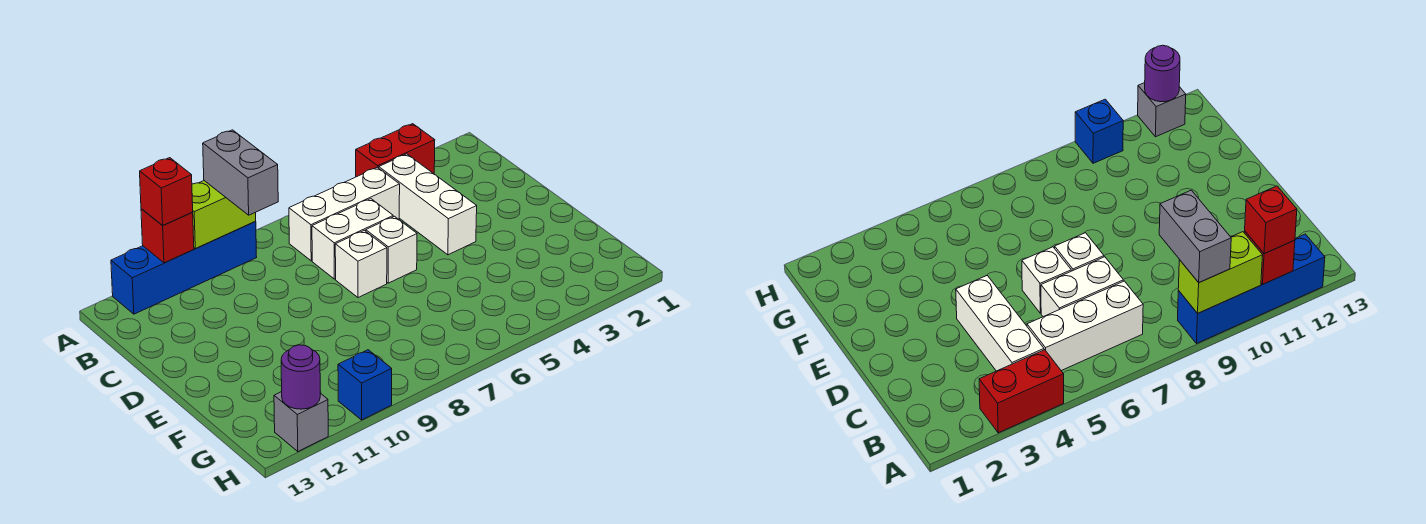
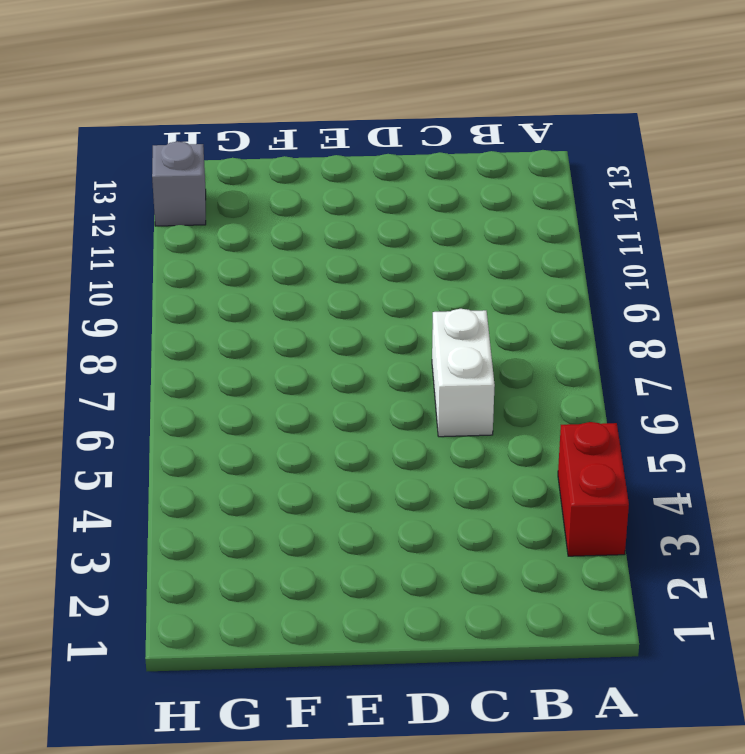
none -> blue brick A9:A12 level 1
none -> white brick B4:D4 level 1
none -> white brick B5:B7 level 1

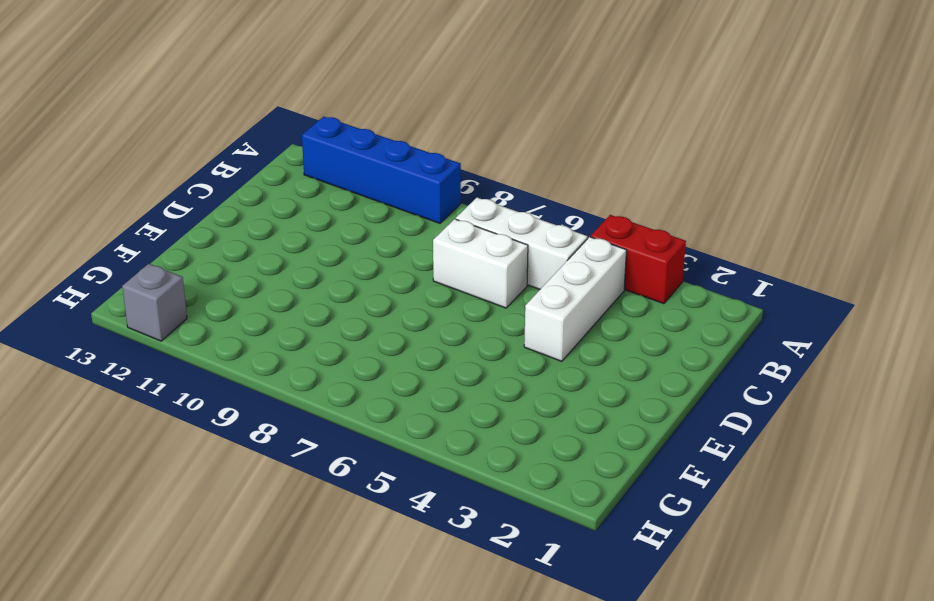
none -> white brick D6 level 1
none -> white brick D7 level 1
none -> blue brick H10 level 1

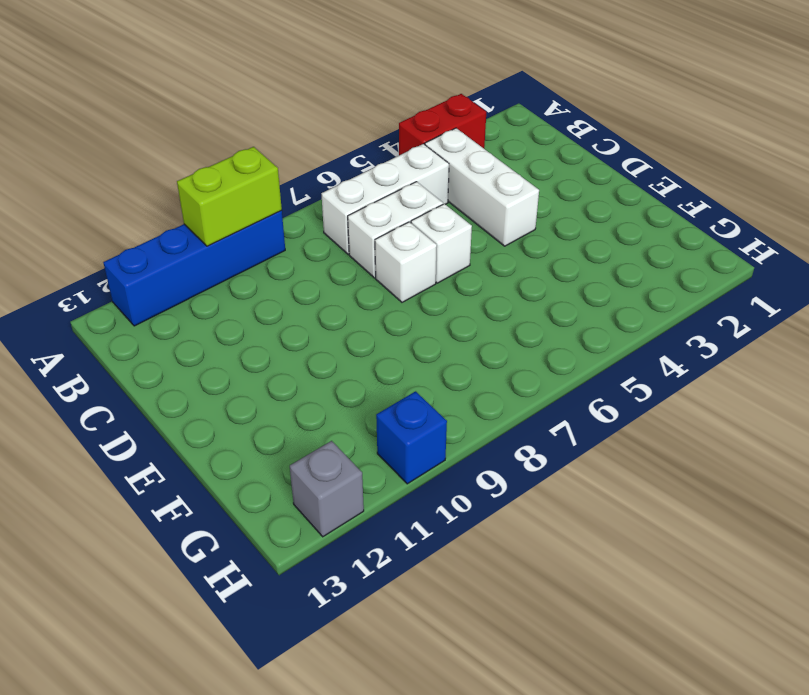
none -> red brick A11 level 2
none -> purple round brick H12 level 2
none -> grey brick A9:B9 level 3

